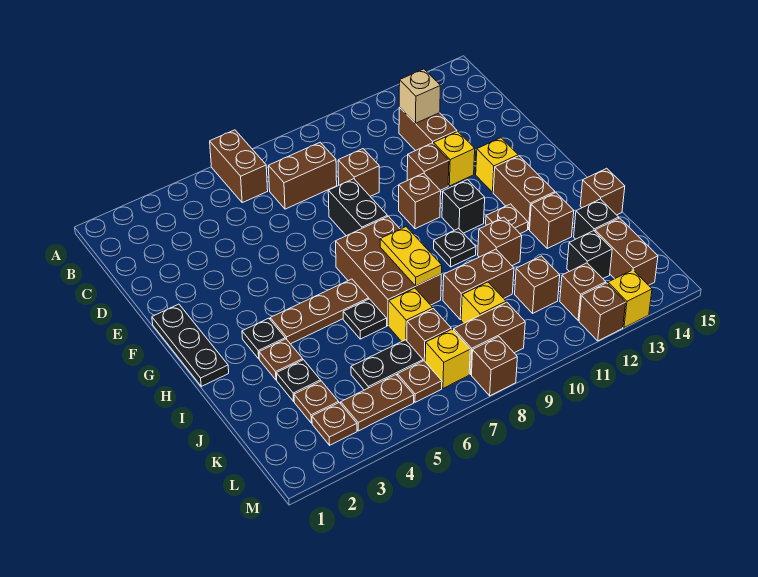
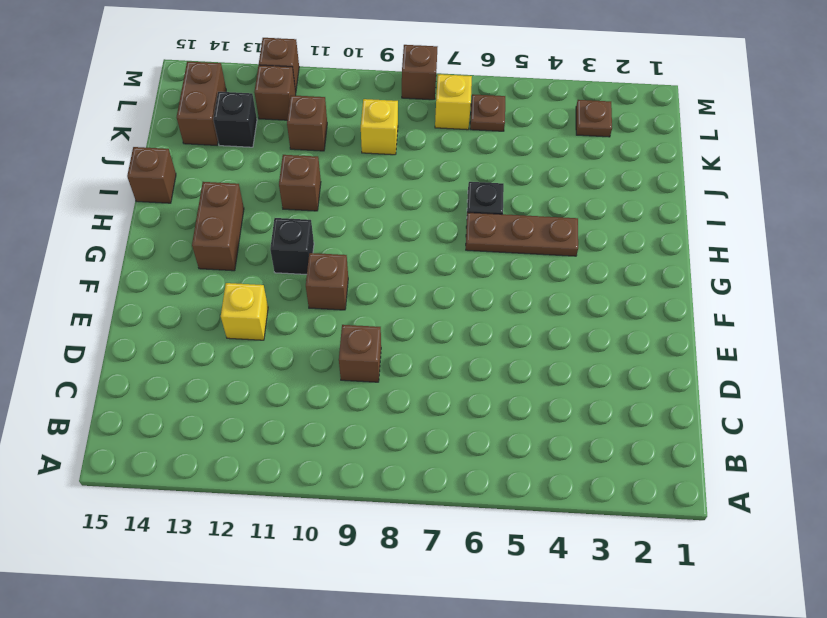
none -> brown brick A6:B6 level 1
none -> brown brick C7:C8 level 1
none -> brown brick C12:D12 level 1
none -> black brick E8:F8 level 1

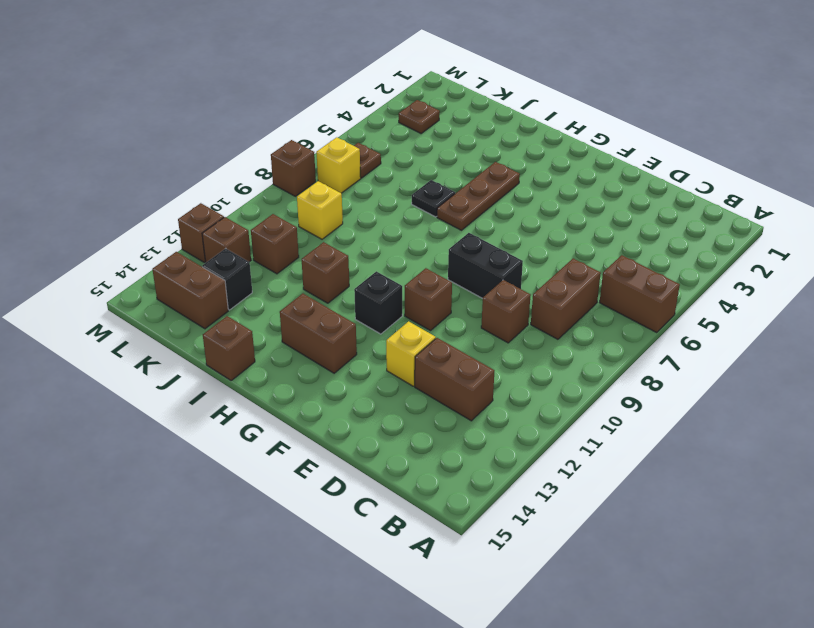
none -> brown brick E11 level 1
none -> black plate F1:H1 level 1
none -> yellow brick F13 level 1
none -> brown brick G7:I8 level 1

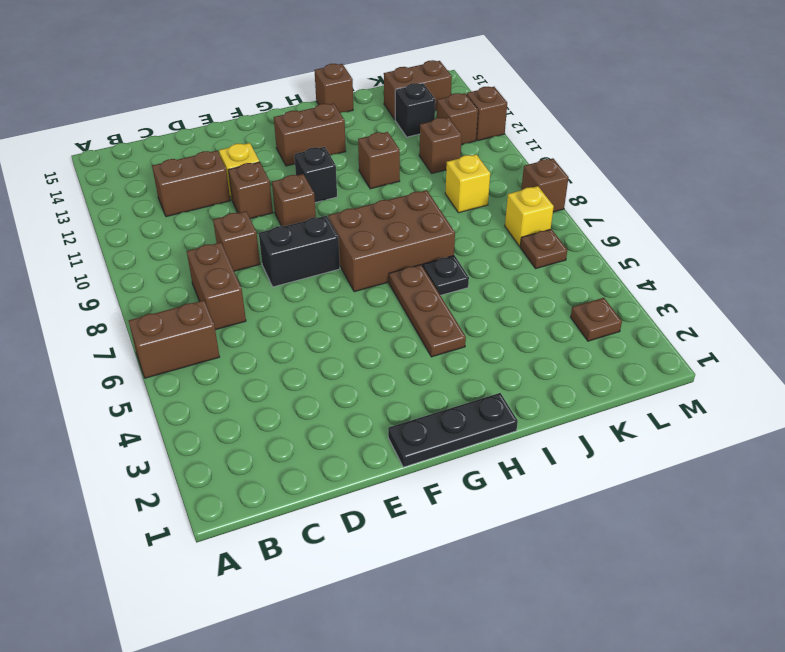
none -> yellow brick F13 level 1
none -> black plate H3 level 1
none -> black plate H10 level 1
none -> brown plate H12 level 1

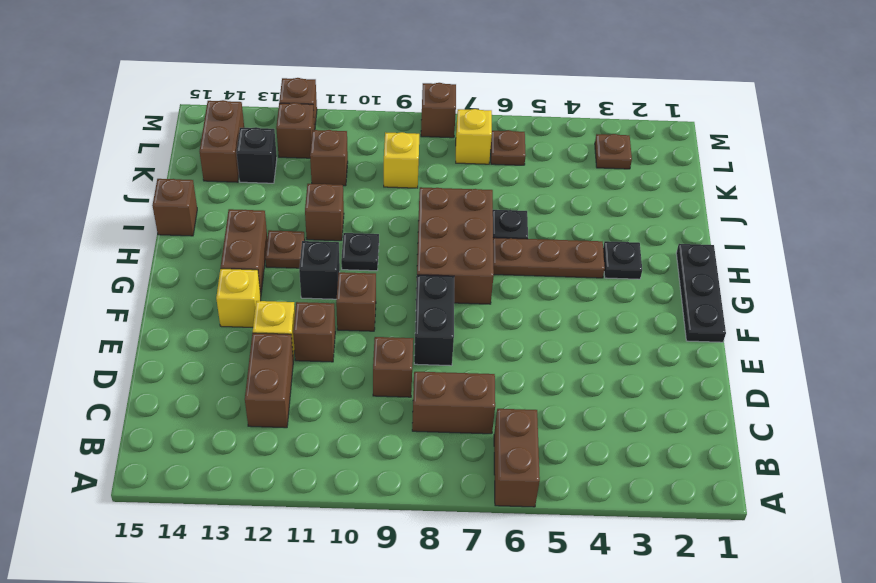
none -> brown plate I3 level 1
none -> brown brick I13 level 1
none -> black plate J3 level 1
none -> yellow brick J7 level 1

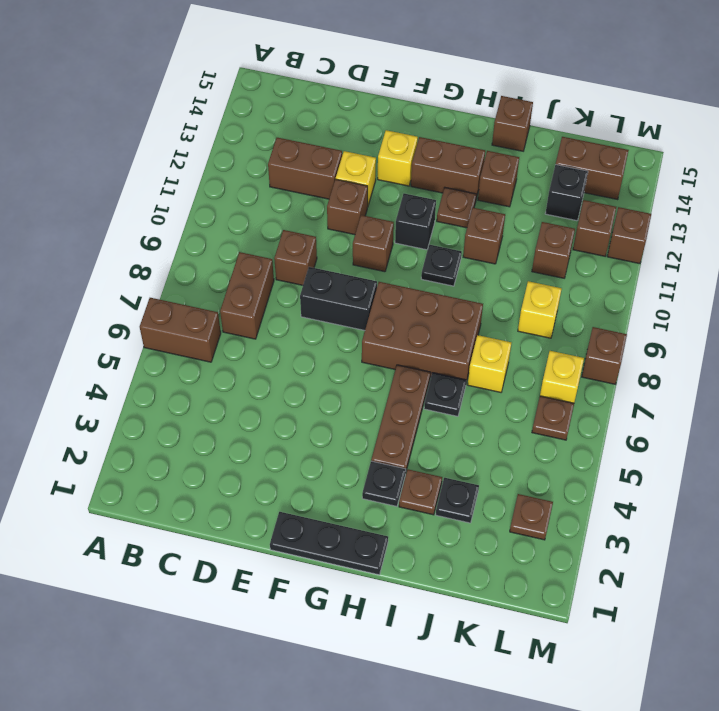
none -> brown brick J9:J10 level 1
none -> black brick J14 level 1
none -> brown plate K3 level 1
none -> black plate K5:K6 level 1

